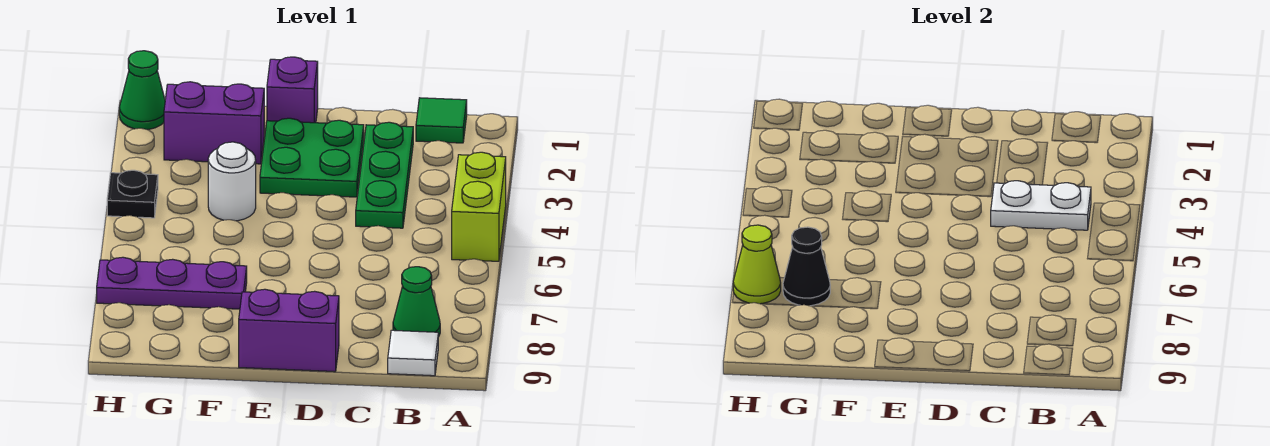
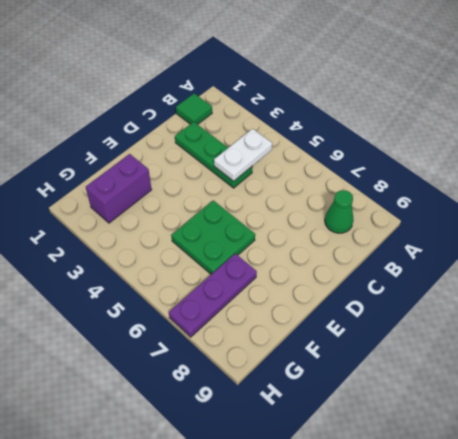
green plate E5:F6 level 1 -> green plate D2:E3 level 1
none -> lime brick A4:A5 level 1
none -> white tile B9 level 1
none -> purple brick D9:E9 level 1

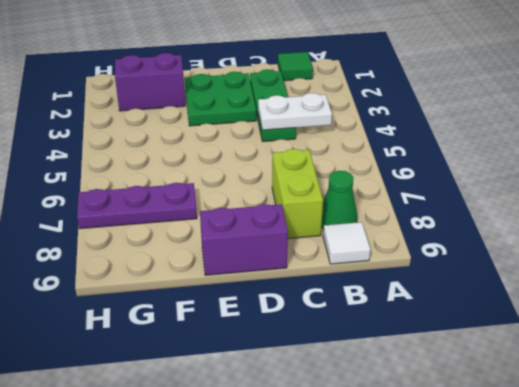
lime brick C7:C8 level 1 -> lime brick A4:A5 level 1
none -> purple brick E1 level 1
none -> white round brick F4 level 1
none -> green cone H1 level 1

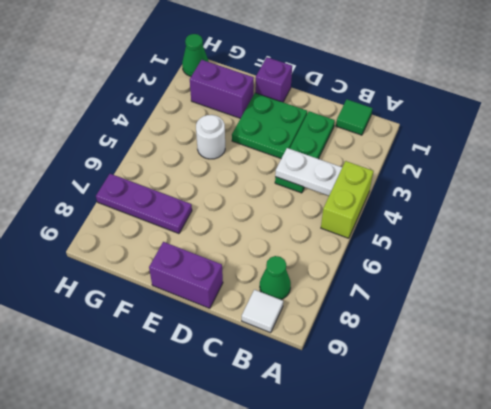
none -> black plate H4 level 1
none -> black cone G7 level 2
none -> lime cone H7 level 2

